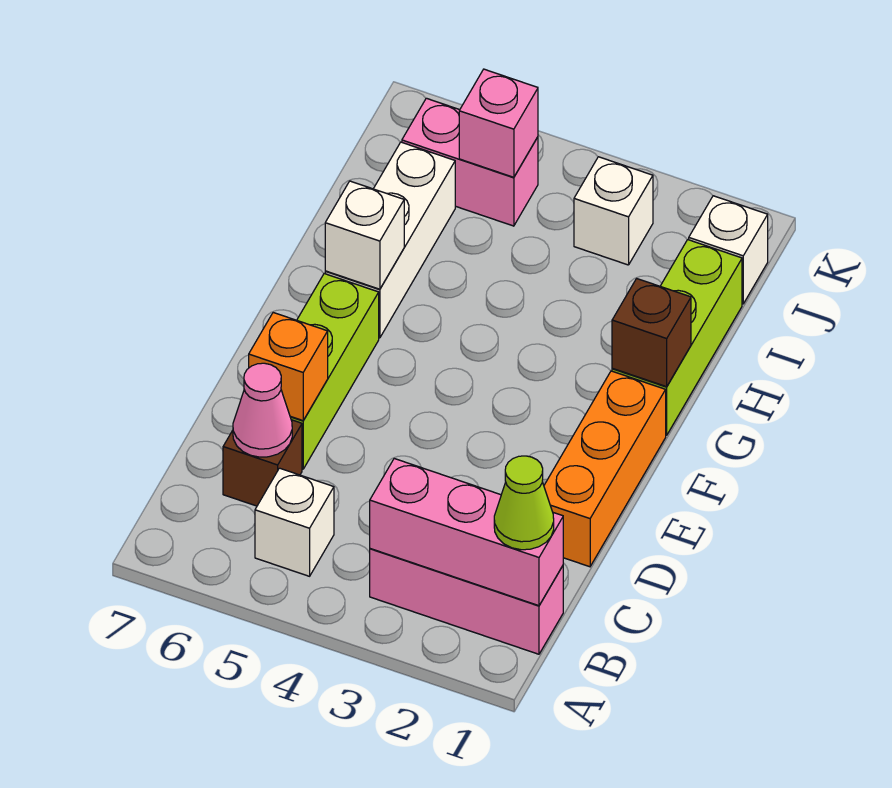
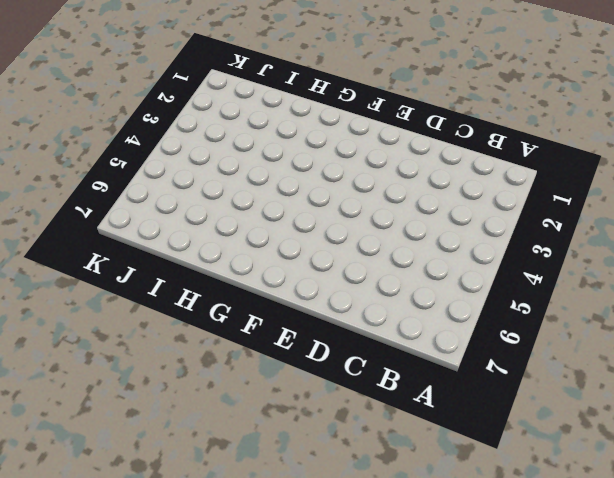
none -> pink brick B1:B3 level 1
none -> white brick B5 level 1
none -> brown brick C6 level 1

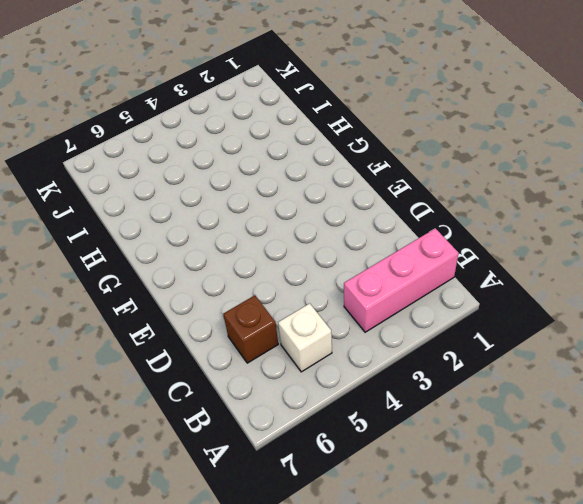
none -> orange brick D1:F1 level 1
none -> lime brick D6:F6 level 1
none -> lime brick G1:I1 level 1

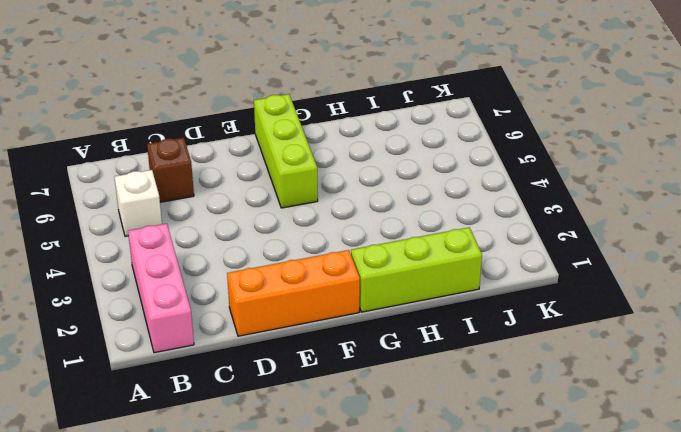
lime brick F5:F7 level 1 -> lime brick D6:F6 level 1
none -> white brick G6:I6 level 1
none -> white brick J1 level 1
none -> white brick J3 level 1

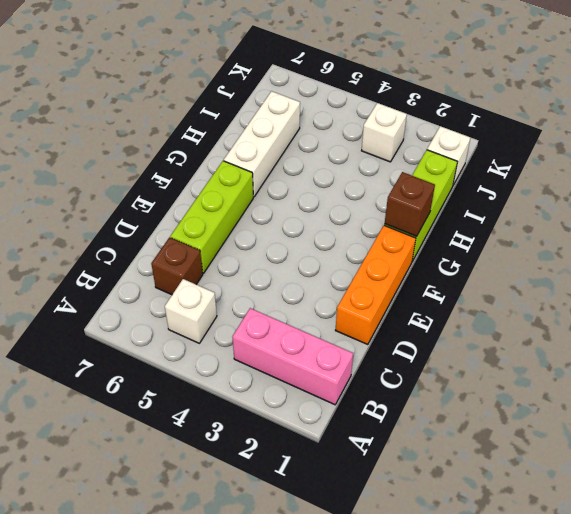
none -> pink brick J5:J6 level 1
none -> pink brick B1:B3 level 2
none -> pink cone C6 level 2

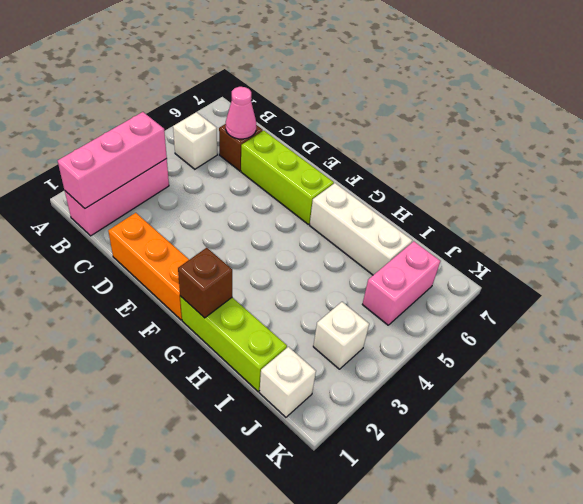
none -> orange brick D6 level 2
none -> white brick G6 level 2
none -> pink brick J5 level 2

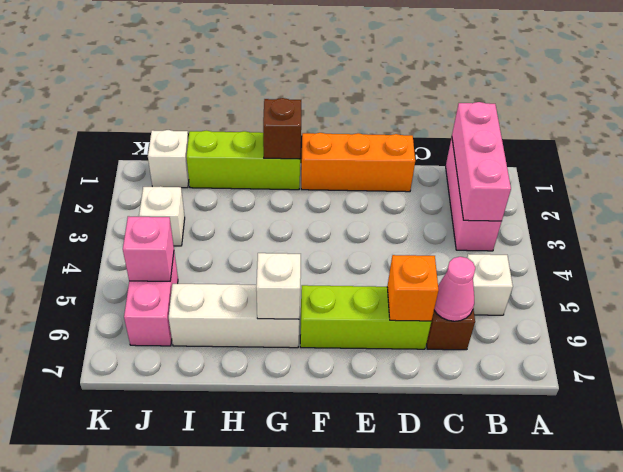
none -> lime cone B1 level 3

